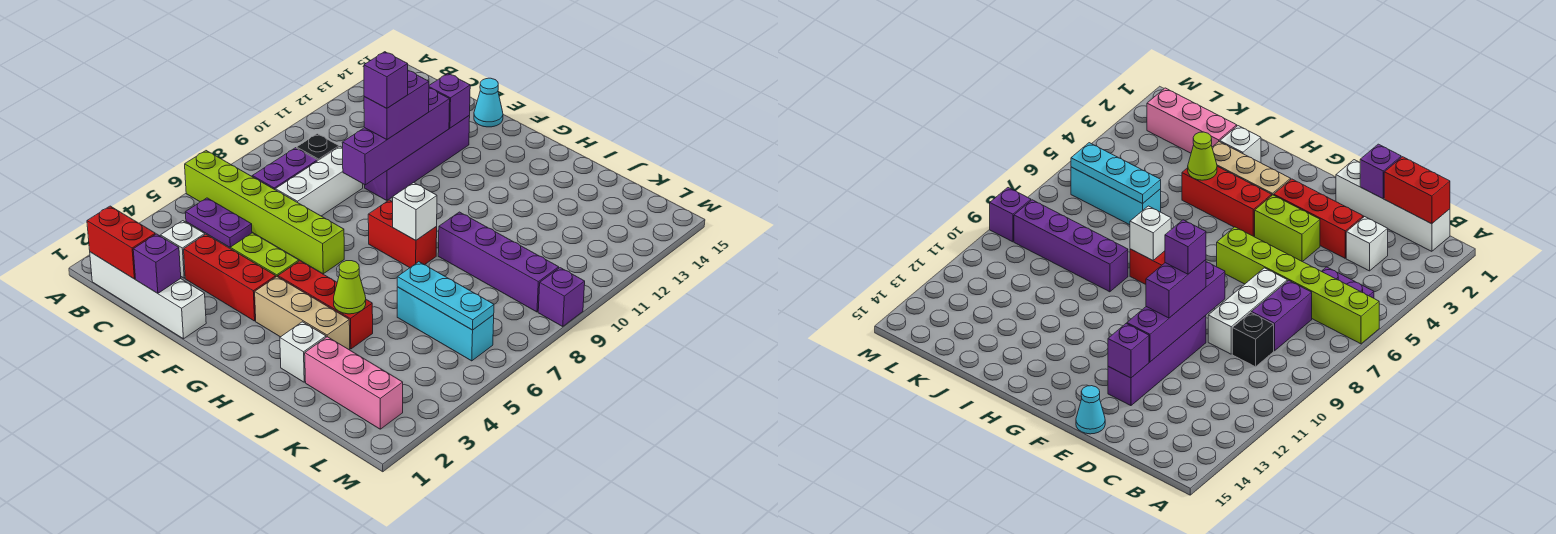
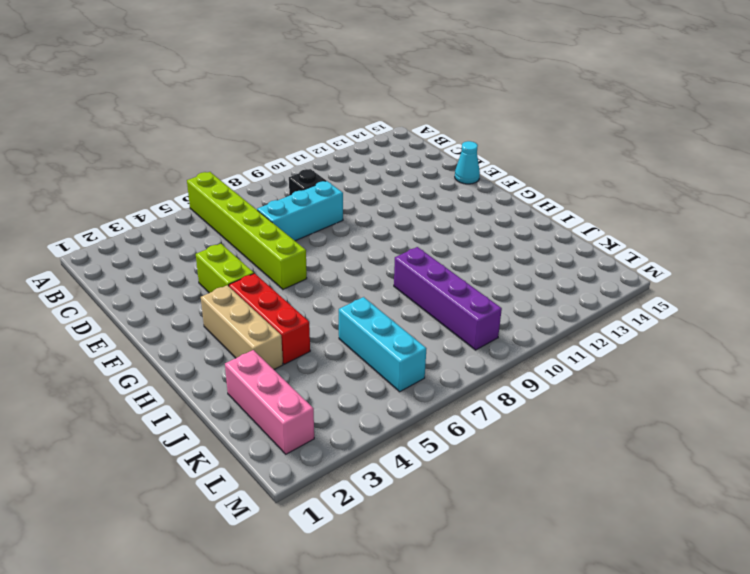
cyan brick D7:D9 level 1 -> white brick D7:D9 level 1
none -> white brick B1:E1 level 1
none -> purple plate B5:C5 level 1
none -> white brick C3 level 1

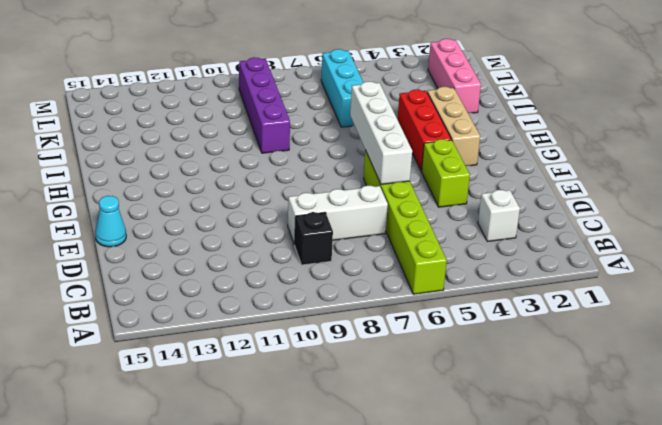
white brick E6:H6 level 2 -> white brick B1:E1 level 1
none -> purple plate B5:C5 level 1
none -> purple brick C7:C8 level 1
none -> red brick D3:F3 level 1

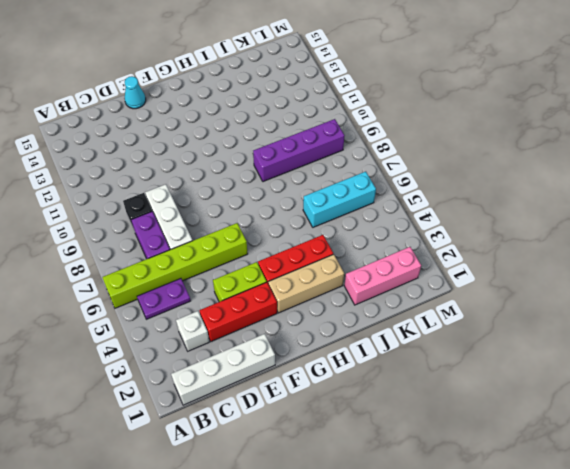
none -> purple brick E10:E13 level 1
none -> red brick G8:H8 level 1
none -> white brick I2 level 1

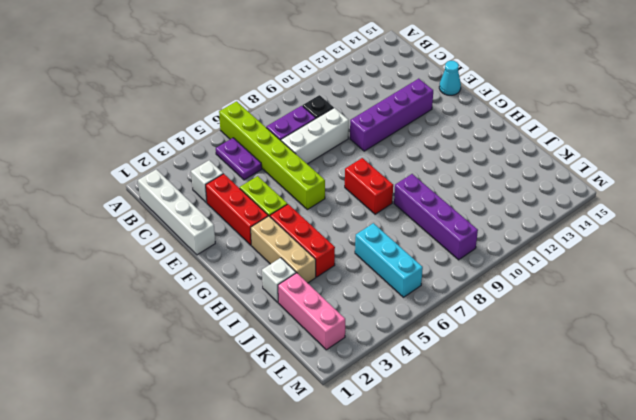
none -> purple brick M9 level 1
none -> red brick B1:C1 level 2
none -> purple brick D1 level 2

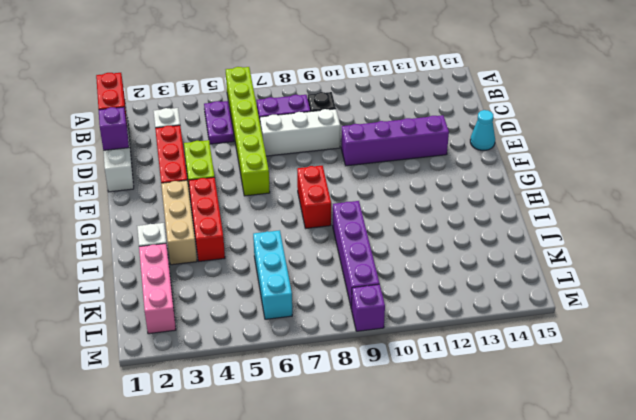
none -> purple brick E9:E12 level 2
none -> purple brick E13 level 2
none -> white brick H8 level 2

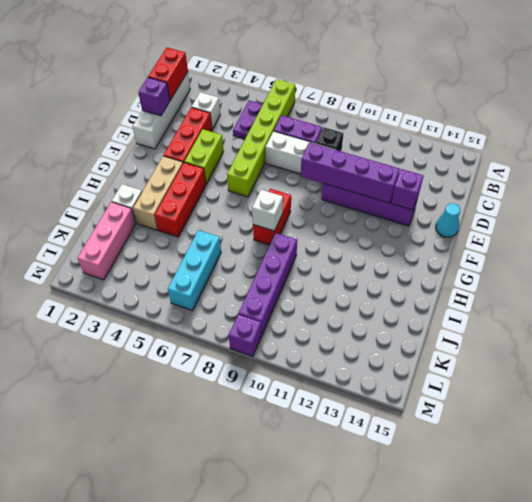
none -> lime cone I4 level 2
none -> cyan plate J6:L6 level 2
none -> purple brick E10:E11 level 3

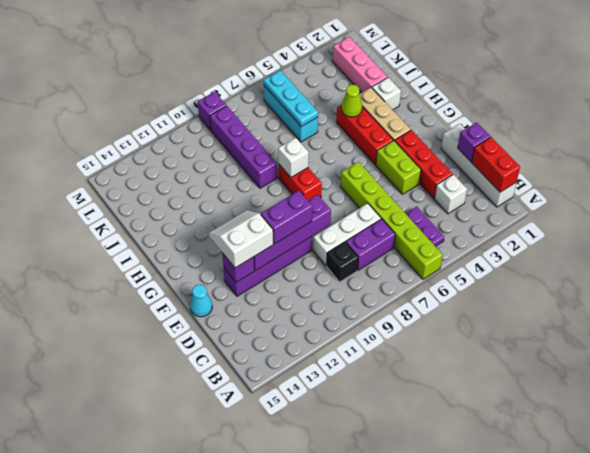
white slope E12:F13 level 3 top E -> none
none -> purple brick E10 level 4

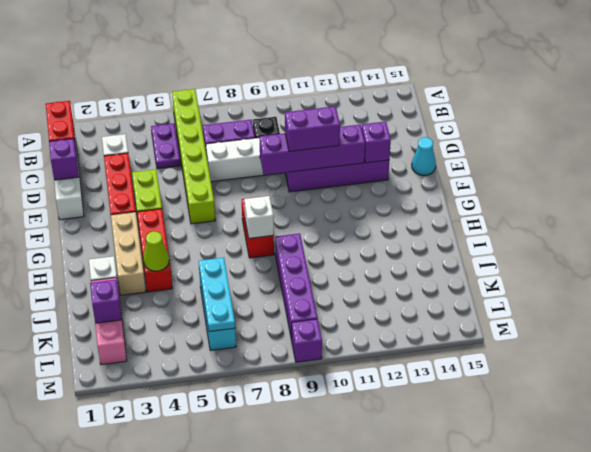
purple brick K2 level 2 -> purple brick E10 level 4

